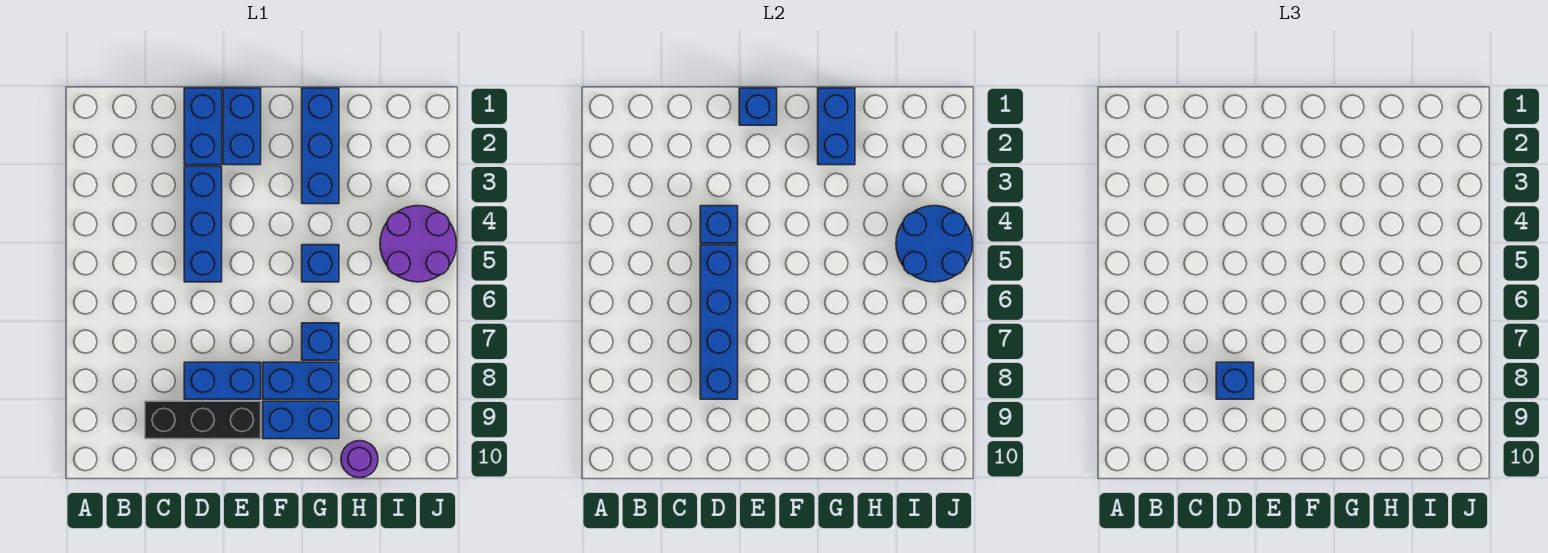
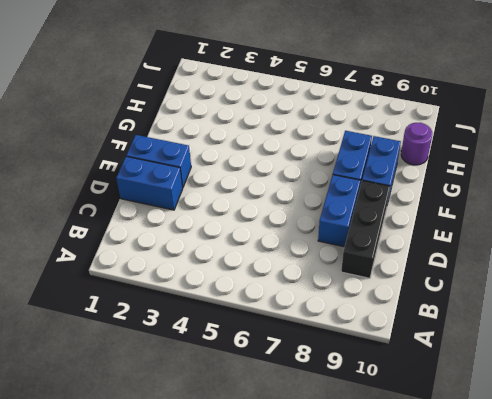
none -> blue brick D3:D5 level 1
none -> blue brick G1:G3 level 1
none -> blue brick G5 level 1

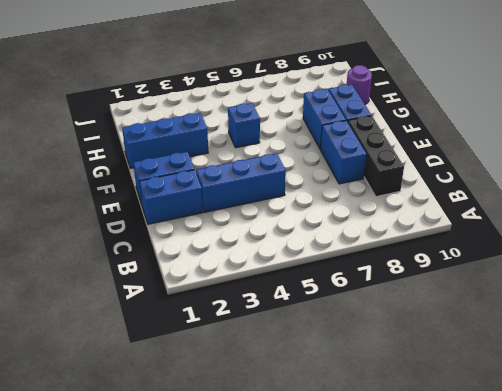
none -> blue brick G7 level 1
none -> purple round brick I4:J5 level 1
none -> blue brick D4 level 2

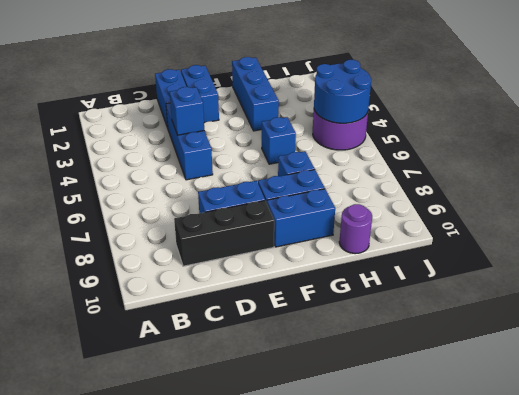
none -> blue brick D5:D8 level 2
none -> blue brick E1 level 2
none -> blue brick G1:G2 level 2

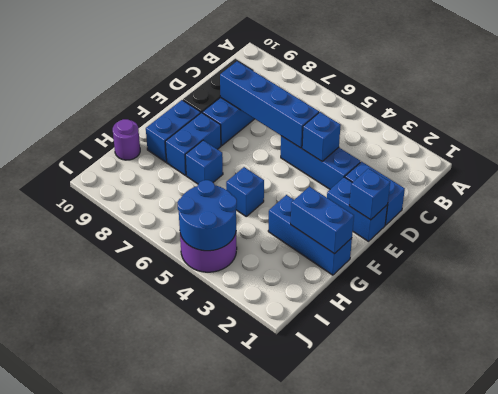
none -> blue brick D8 level 3

